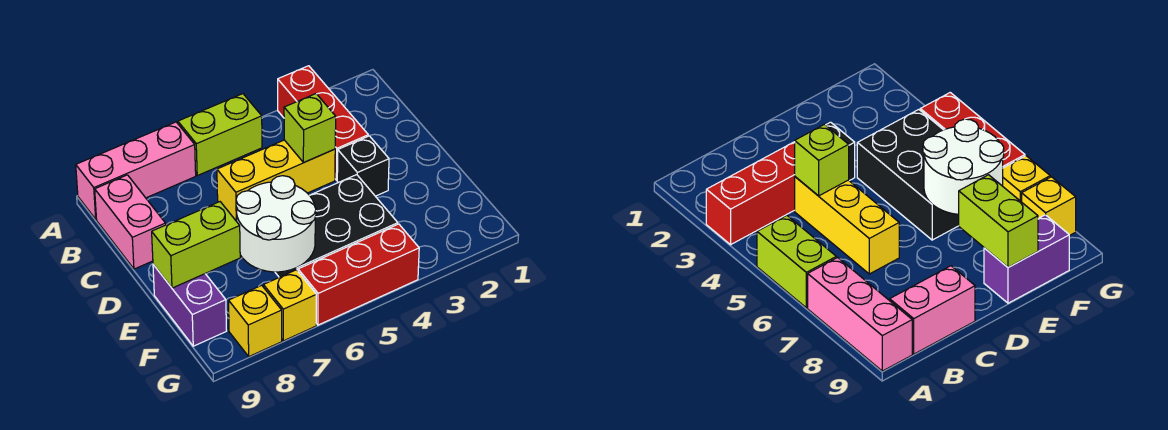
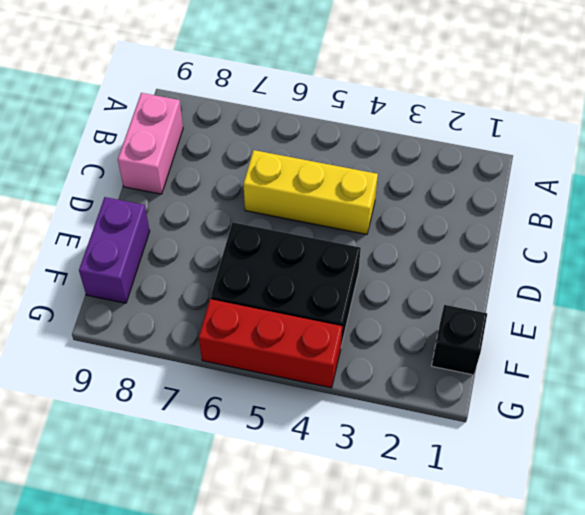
black brick F1 level 1 -> black brick D3 level 1
none -> red brick A3:C3 level 1
none -> lime brick A5:A6 level 1
none -> pink brick A7:A9 level 1

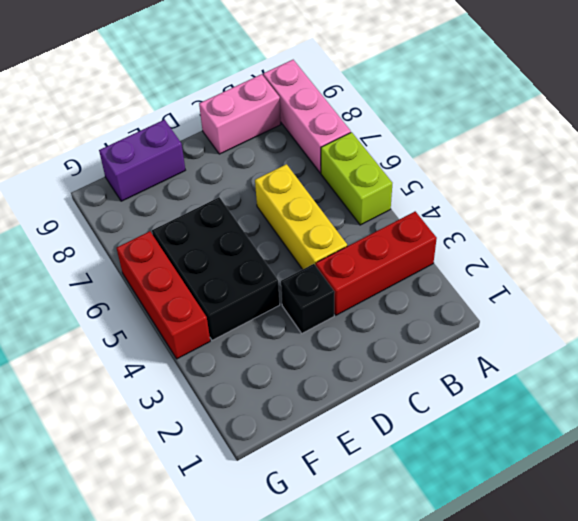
none -> yellow brick G7 level 1
none -> yellow brick G8 level 1
none -> lime brick C4 level 2

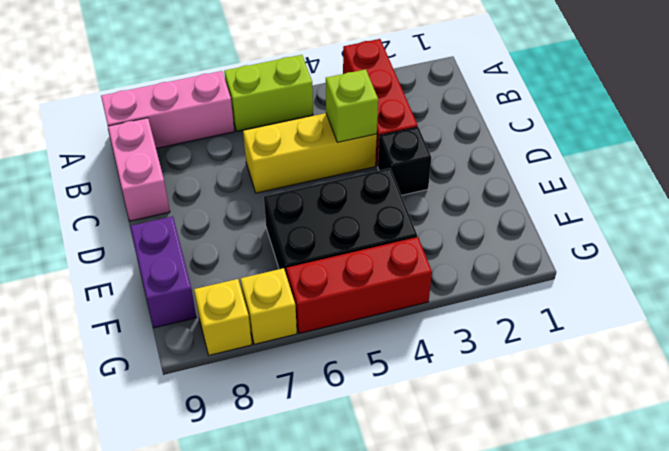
none -> white round brick E6:F7 level 2
none -> lime brick E8:E9 level 2

